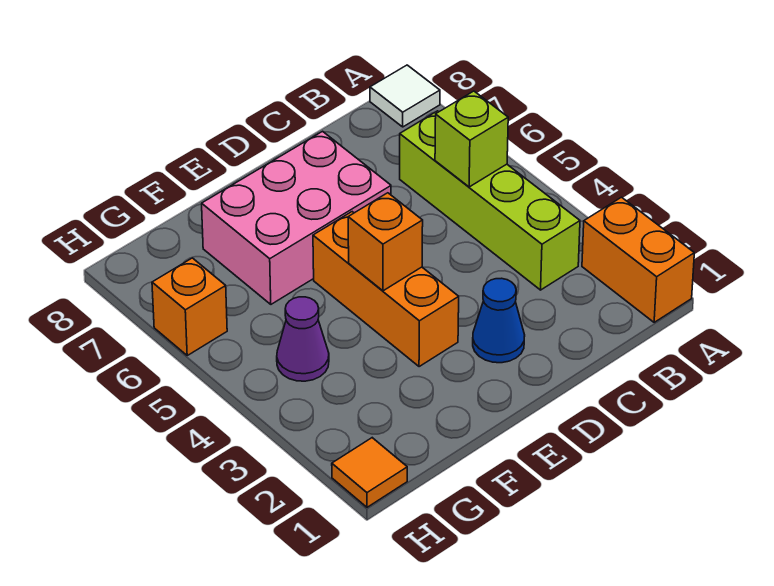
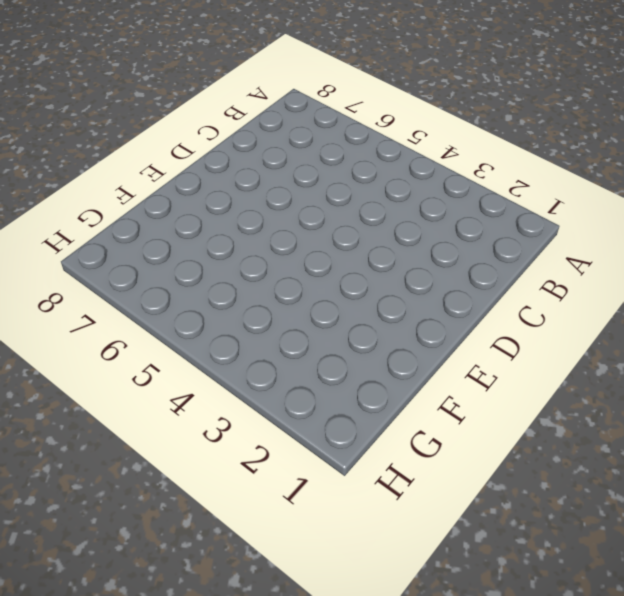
none -> orange brick A1:A2 level 1
none -> white tile A8 level 1

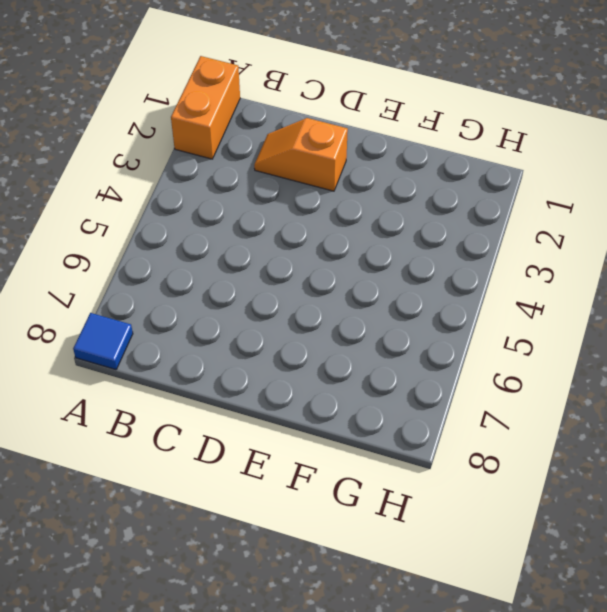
blue tile A8 level 1 -> white tile A8 level 1
orange slope C2:D2 level 1 top D -> blue cone D2 level 1
none -> lime brick B3:B6 level 1
none -> pink brick D6:F7 level 1

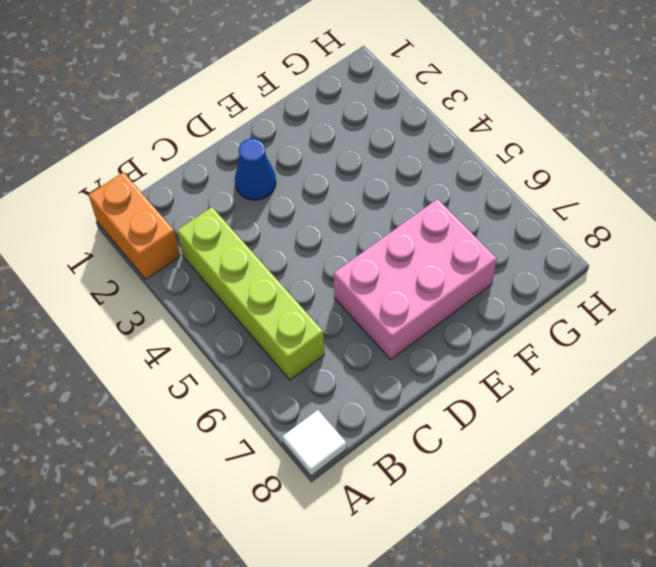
none -> orange brick E3:E5 level 1
none -> purple cone G4 level 1

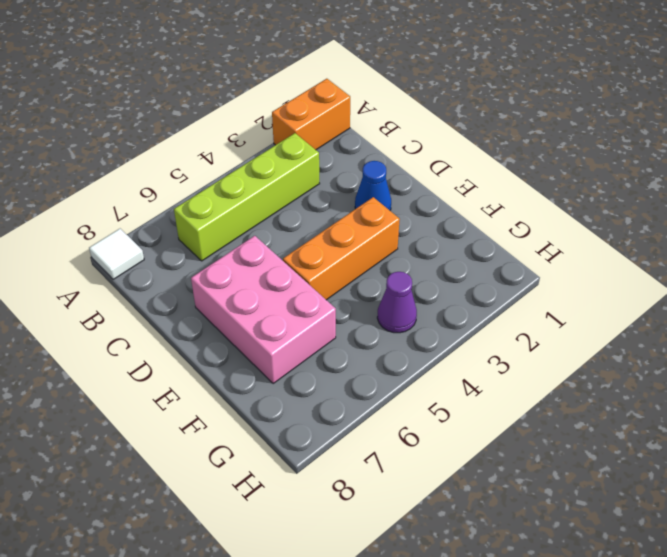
none -> orange tile H1 level 1
none -> orange brick H6 level 1

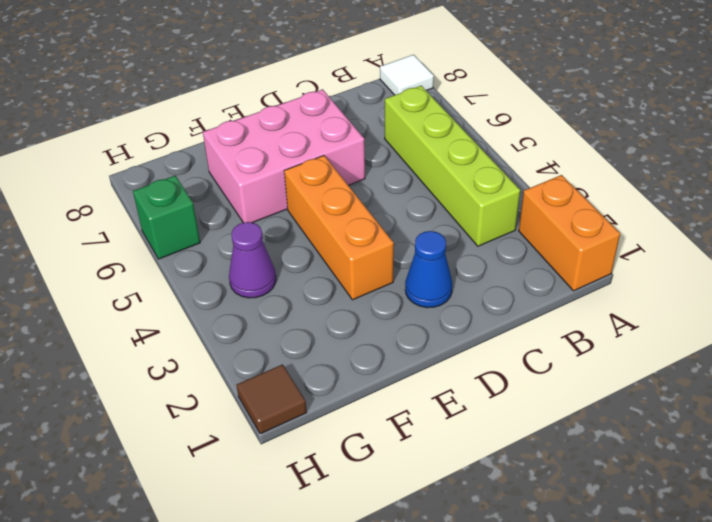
brown tile H1 level 1 -> orange tile H1 level 1
green brick H6 level 1 -> orange brick H6 level 1
none -> lime brick B5 level 2
none -> orange brick E4 level 2

